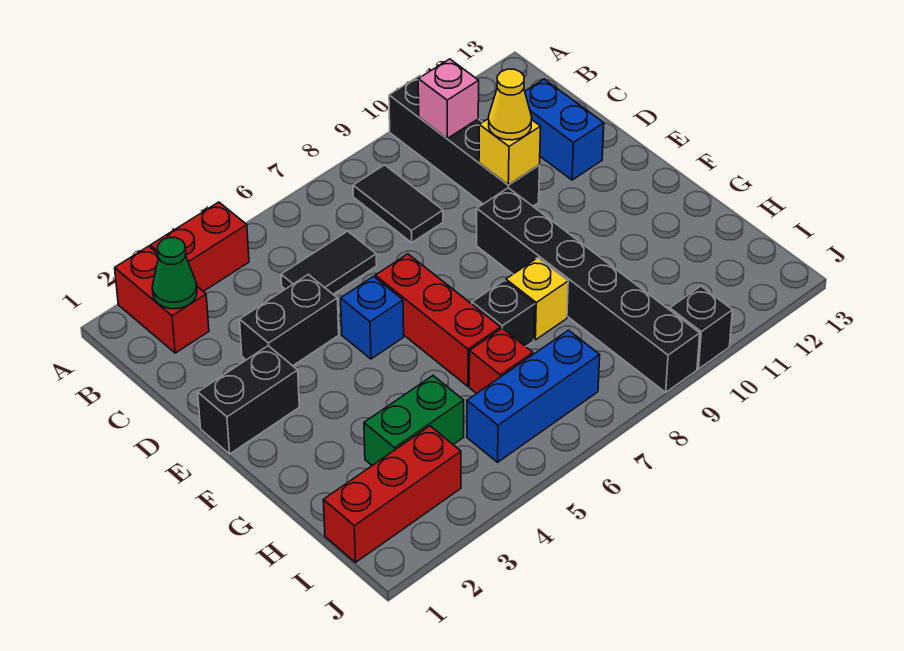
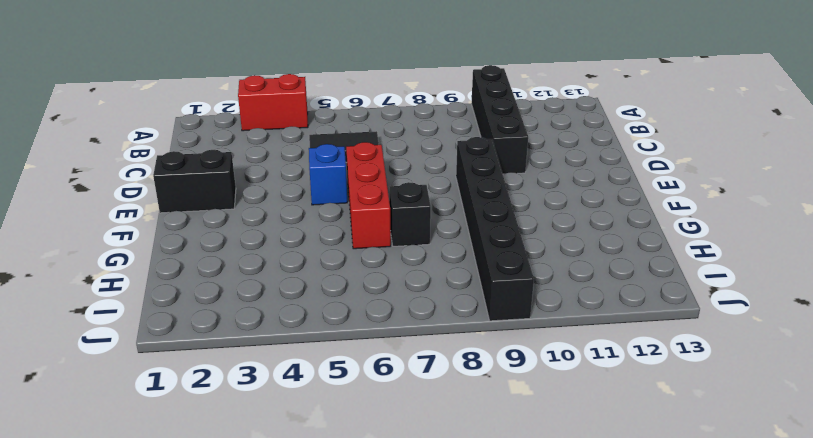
none -> red brick A2:B2 level 1
none -> black tile B8:C8 level 1
none -> blue brick C12:D12 level 1

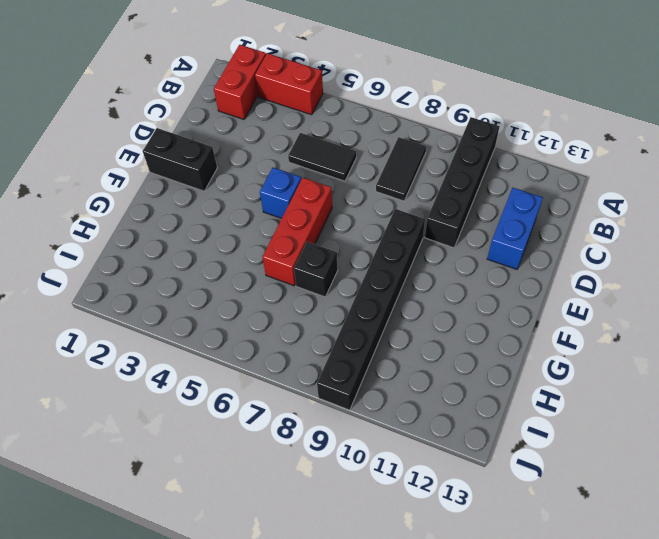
none -> black brick D3:D4 level 1
none -> yellow brick G8 level 1
none -> green brick H3:H4 level 1

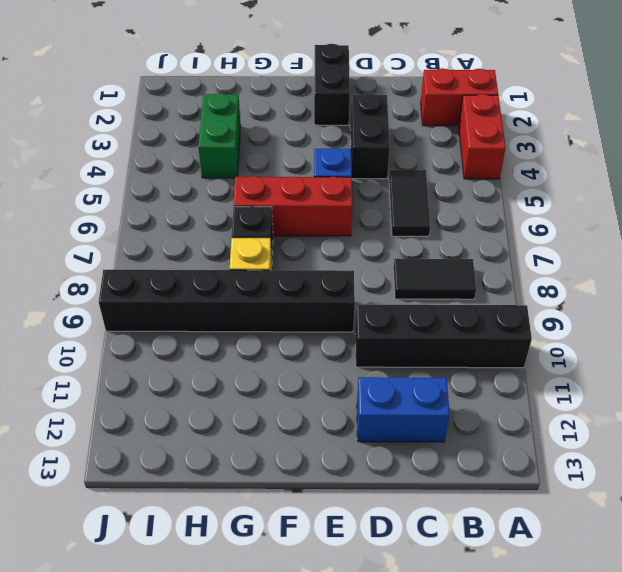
none -> red brick H6 level 1
none -> red brick I1:I3 level 1
none -> blue brick I5:I7 level 1

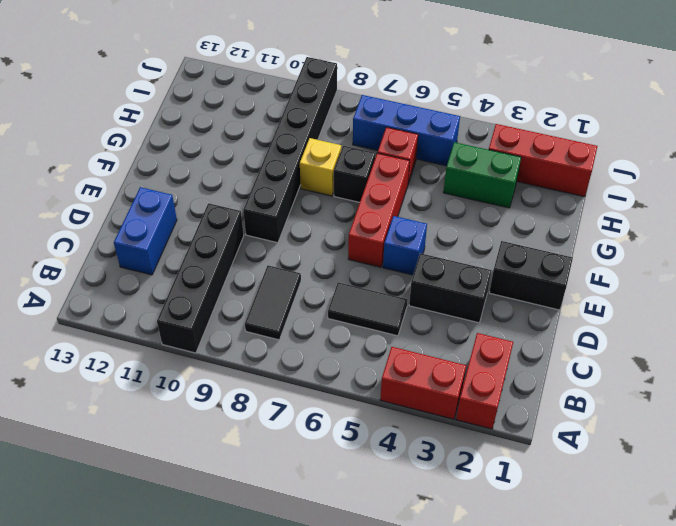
none -> black brick J10 level 1
none -> green cone B2 level 2
none -> pink brick B10 level 2

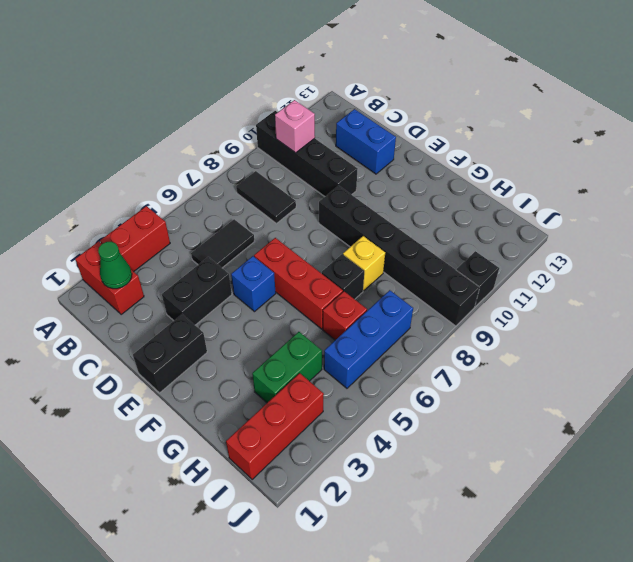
none -> yellow brick D10 level 2
none -> yellow cone D10 level 3

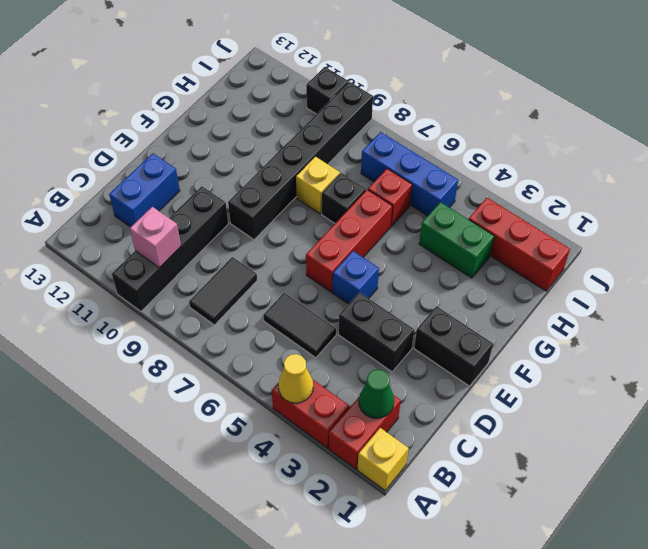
yellow brick A1 level 1 -> yellow brick D10 level 2
yellow cone A4 level 2 -> yellow cone D10 level 3

